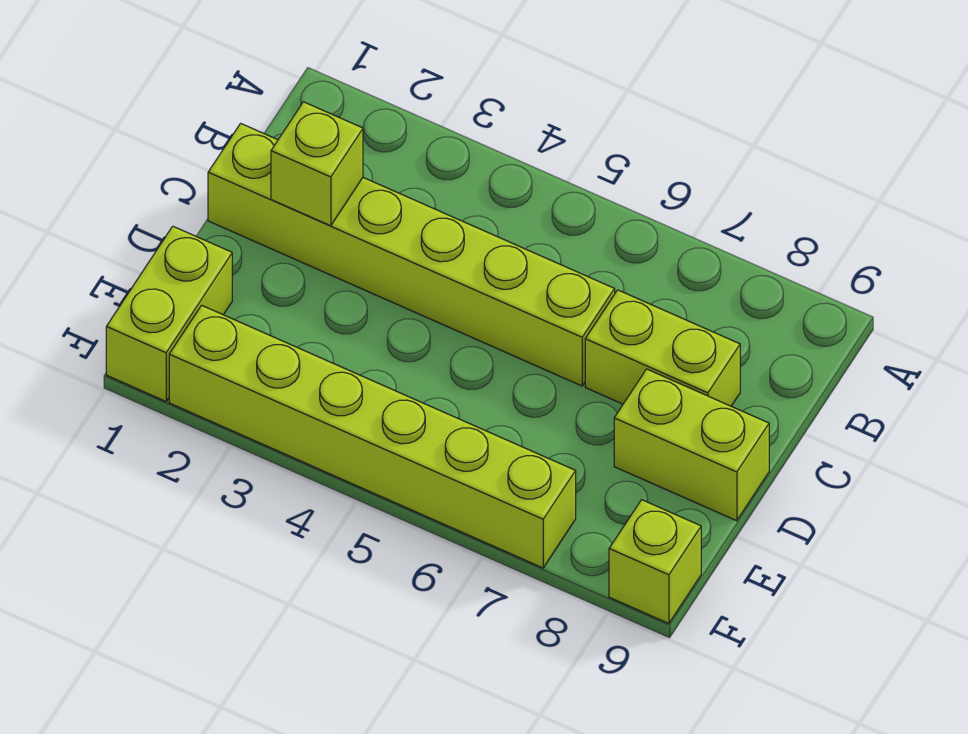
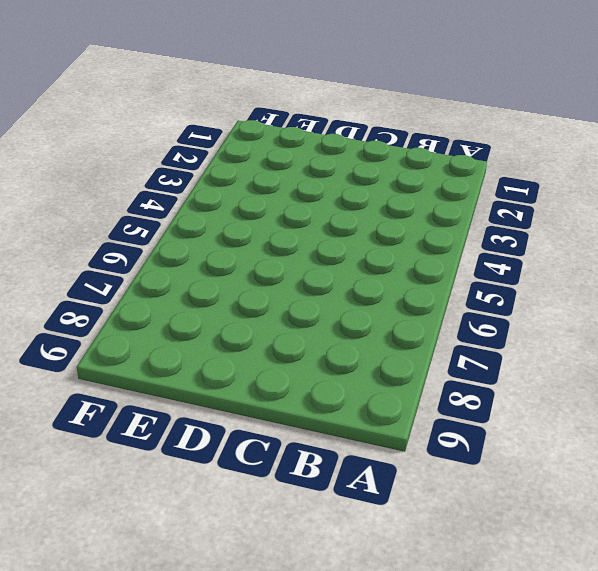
none -> lime brick C1:C6 level 1
none -> lime brick C7:C8 level 1

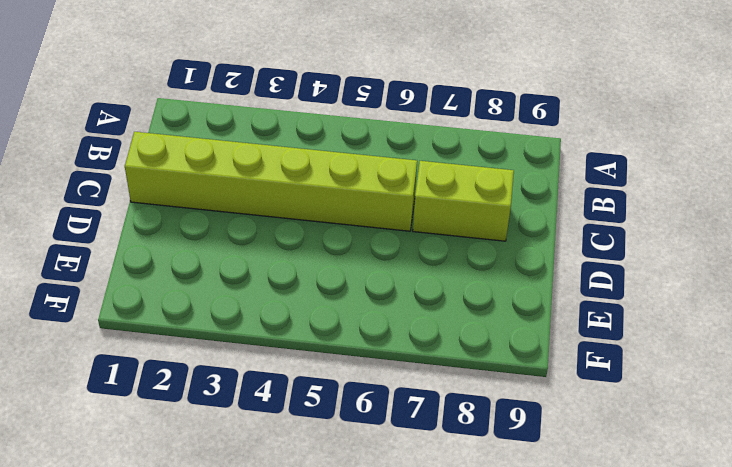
none -> lime brick D8:D9 level 1
none -> lime brick E1:F1 level 1

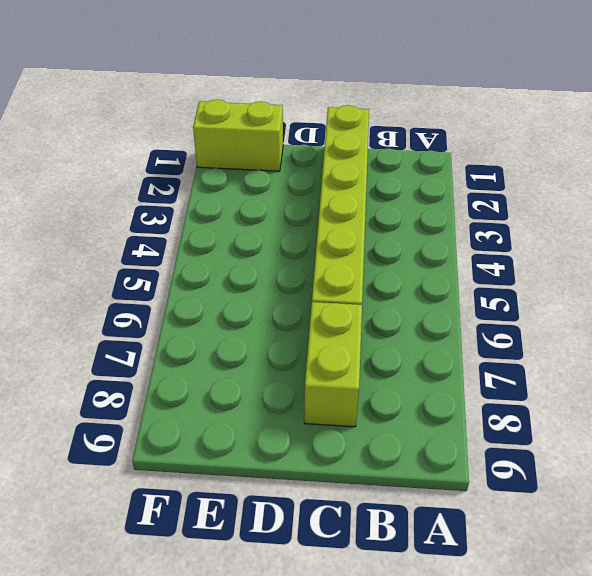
none -> lime brick D8:D9 level 1
none -> lime brick F2:F7 level 1

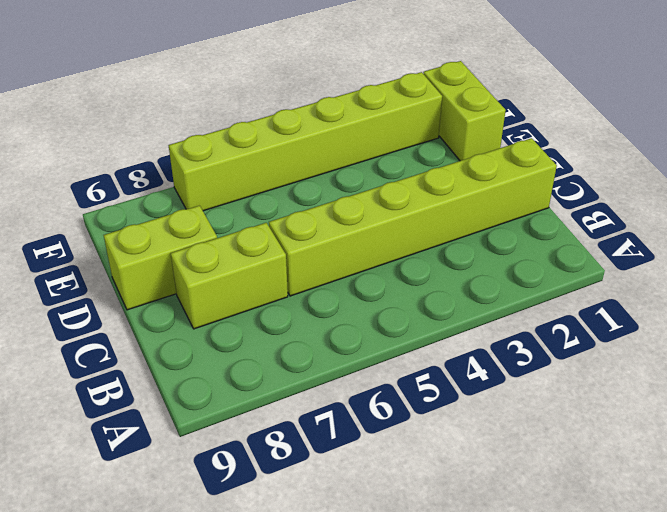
none -> lime brick F9 level 1
none -> lime brick C2 level 2

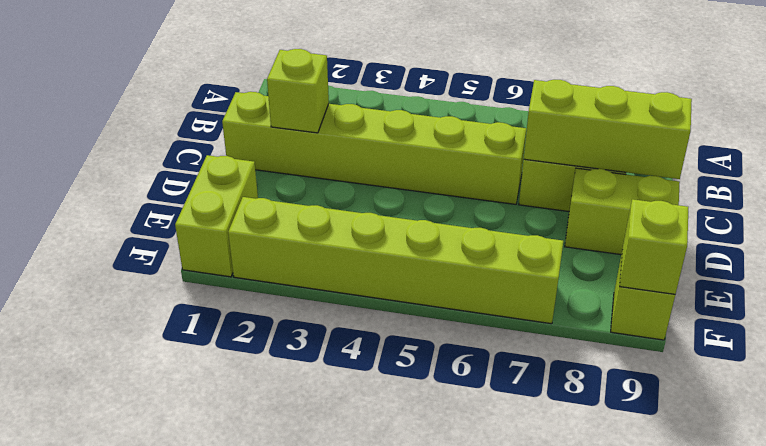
lime brick C7:C9 level 2 -> none
lime brick F9 level 2 -> none

